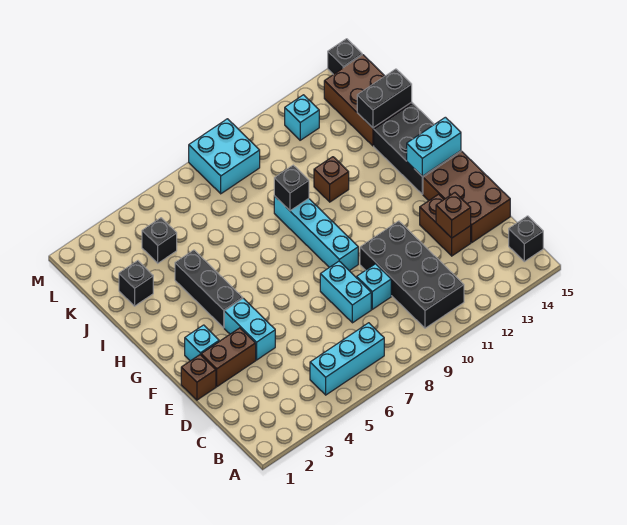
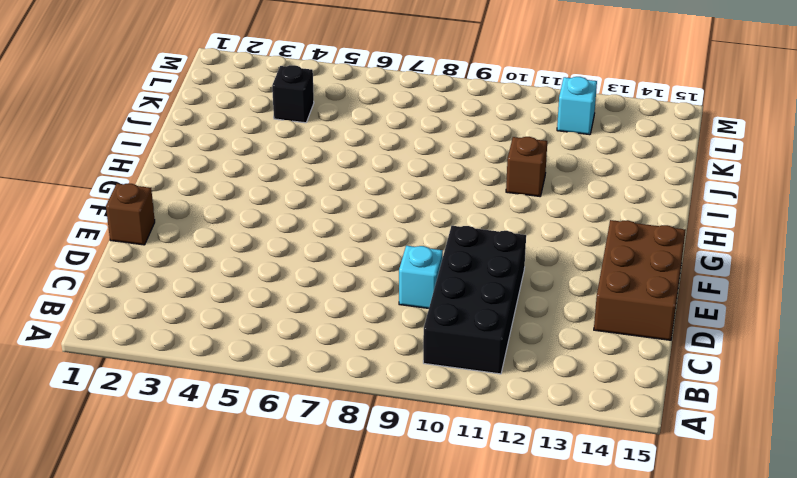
none -> cyan brick B5:B7 level 1
none -> black brick B15 level 1
none -> cyan brick D8:E8 level 1

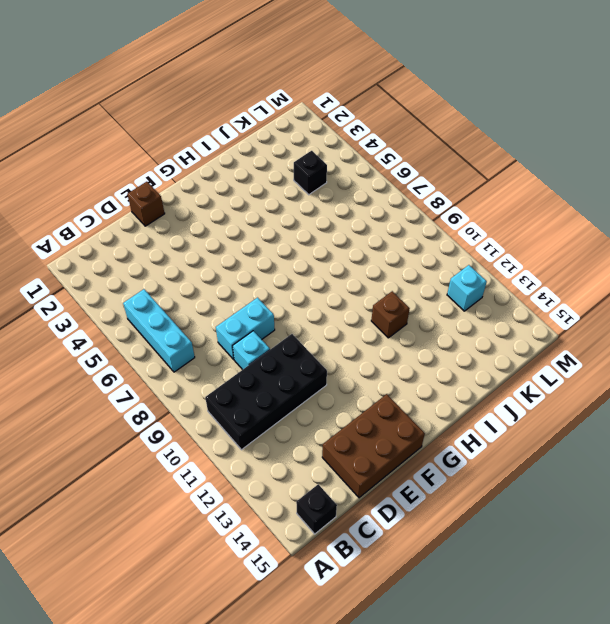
none -> brown brick D13:E13 level 1
none -> brown brick E2:E3 level 1
none -> cyan brick E4:F4 level 1

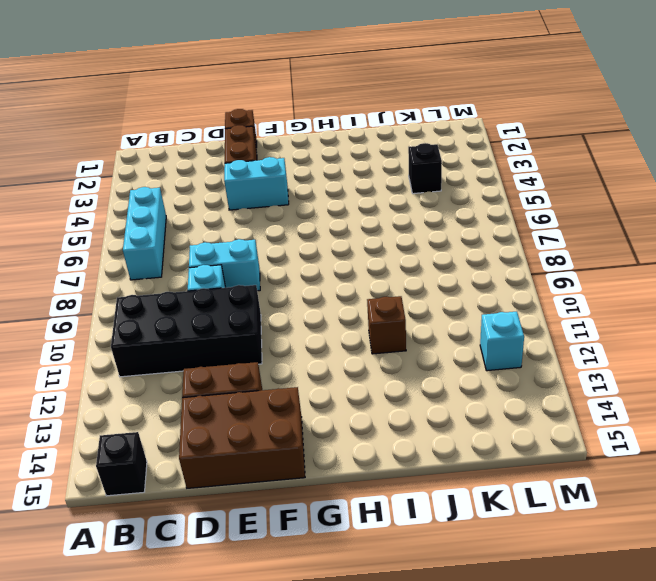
none -> cyan brick F2 level 1
none -> cyan brick F9:I9 level 1
none -> black brick G4:I4 level 1

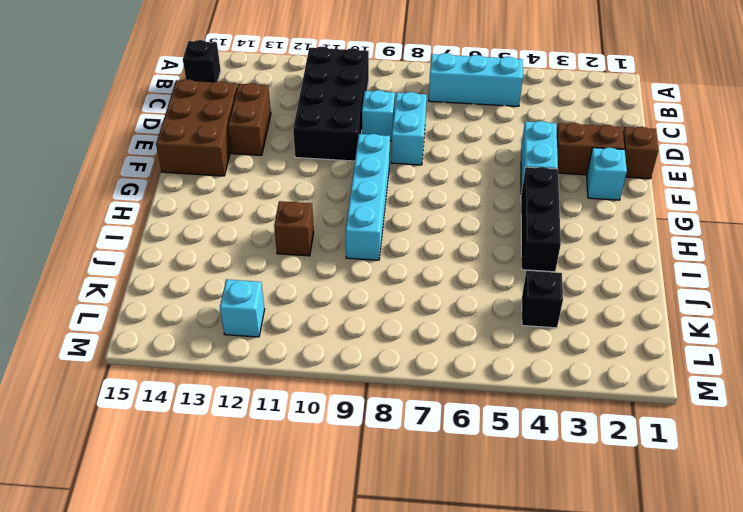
none -> black brick G14:I15 level 1
none -> black brick J2 level 1
none -> brown brick J14:L15 level 1

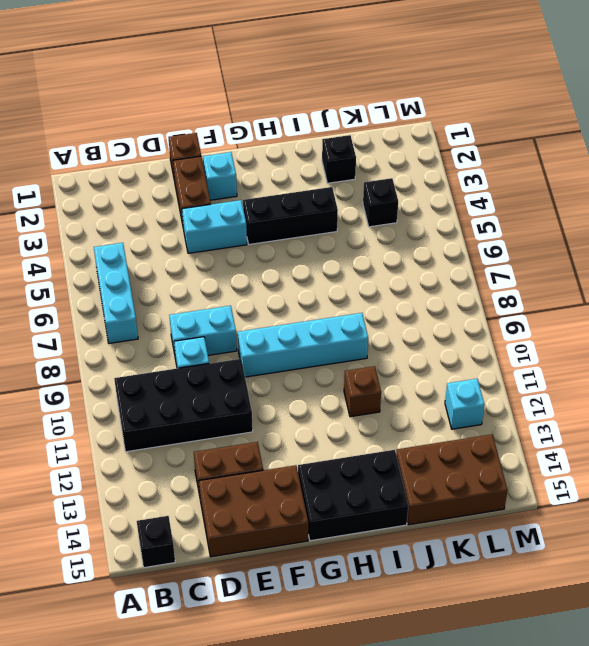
none -> cyan brick L8:M9 level 1
none -> black brick M15 level 1
none -> brown brick D13 level 2

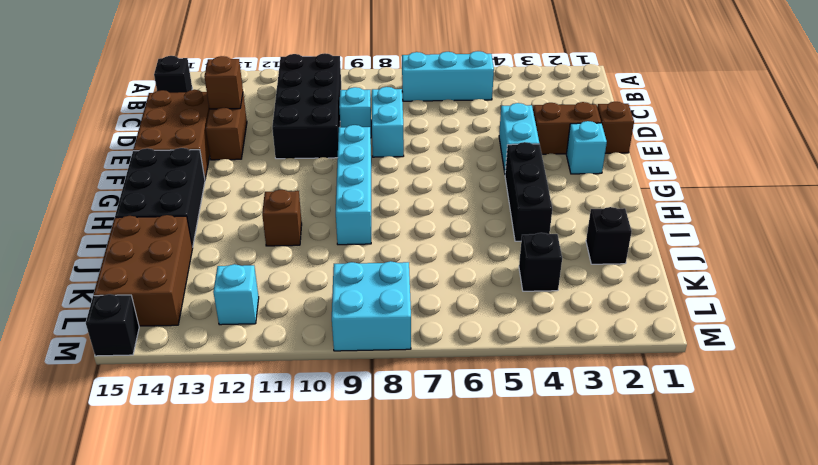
none -> cyan brick G14:G15 level 2
none -> black brick I9 level 2
none -> black brick J14:J15 level 2

